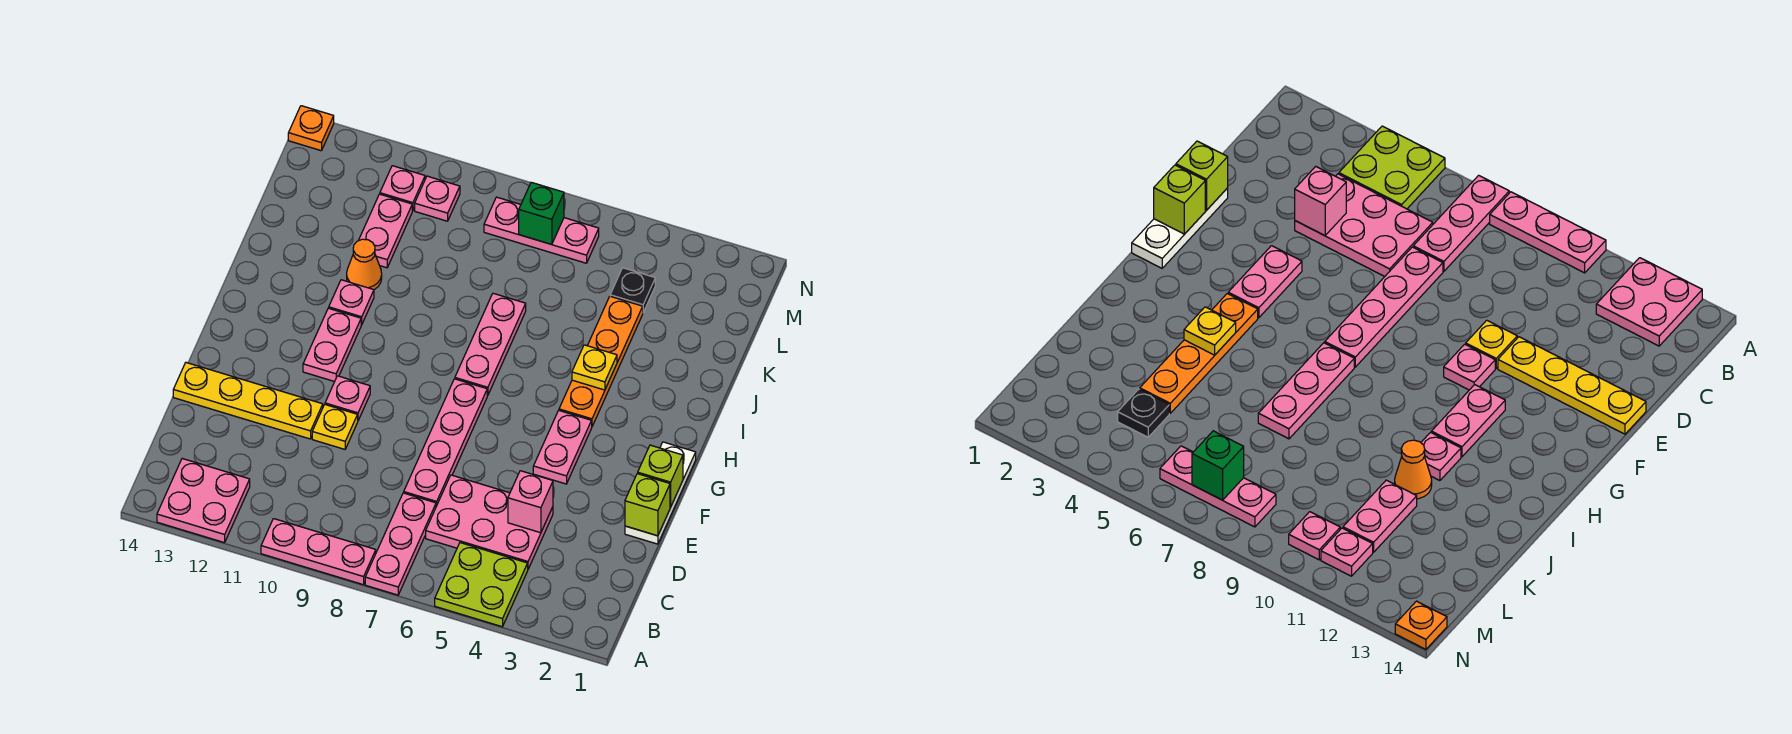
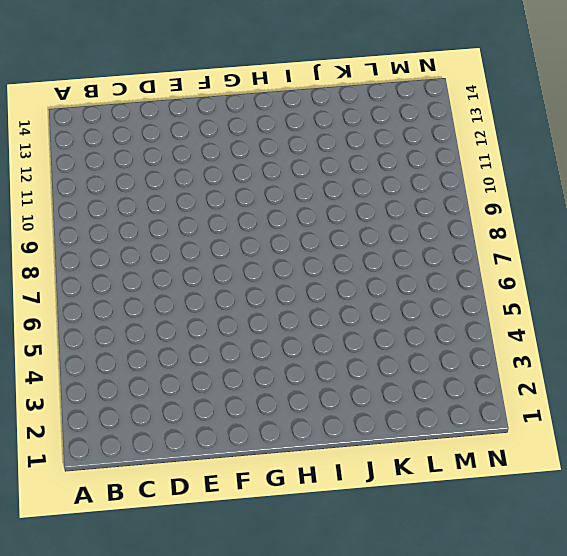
none -> lime plate A4:B5 level 1
none -> pink plate A7:C7 level 1
none -> pink plate A8:A10 level 1

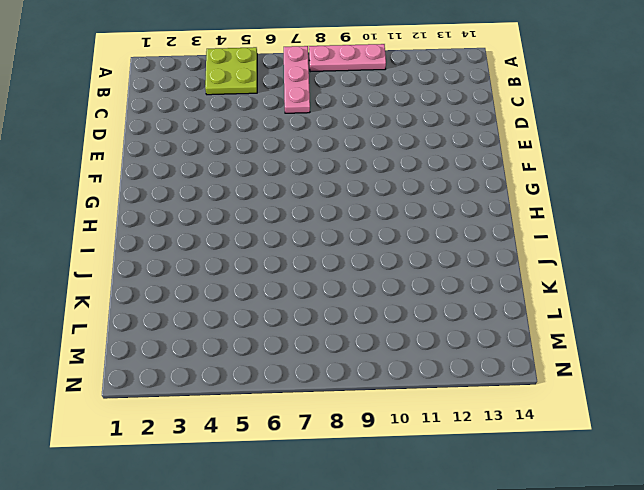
none -> pink plate A12:B13 level 1
none -> pink plate C4:D6 level 1
none -> pink plate D7:G7 level 1

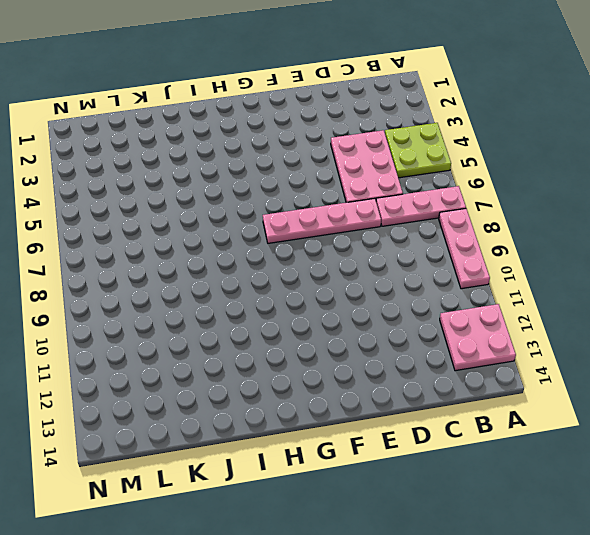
none -> white plate E1:G1 level 1
none -> yellow plate E10 level 1
none -> yellow plate E11:E14 level 1

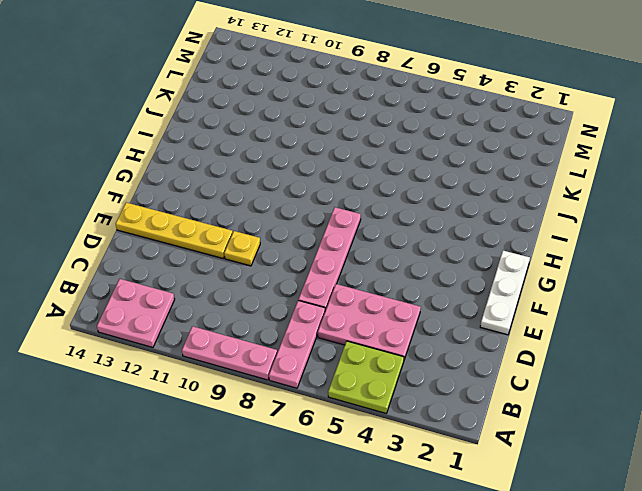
none -> pink plate F4:G4 level 1
none -> pink plate F10 level 1
none -> pink plate G11:H11 level 1

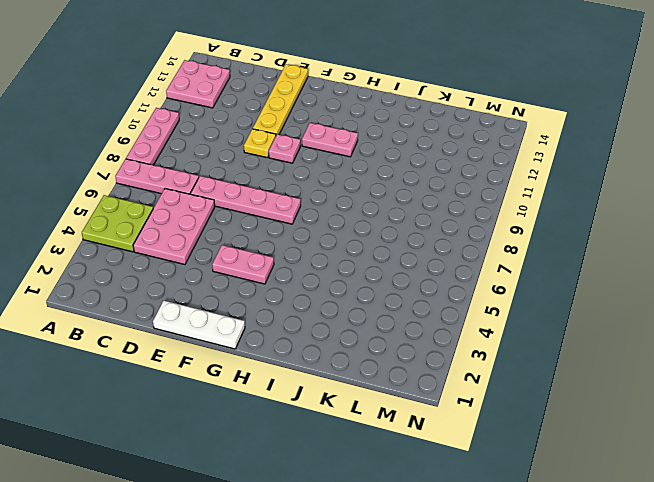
none -> orange plate H4:K4 level 1
none -> pink plate H7:J7 level 1
none -> pink plate I11 level 1

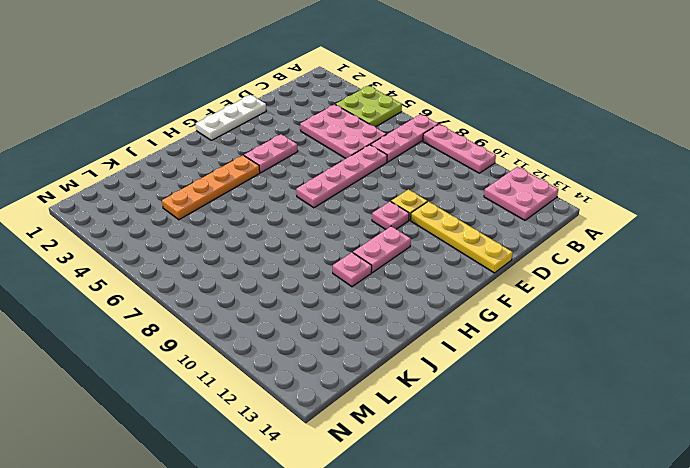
none -> pink plate H7:J7 level 1
none -> orange cone J11 level 1
none -> pink plate K11:L11 level 1

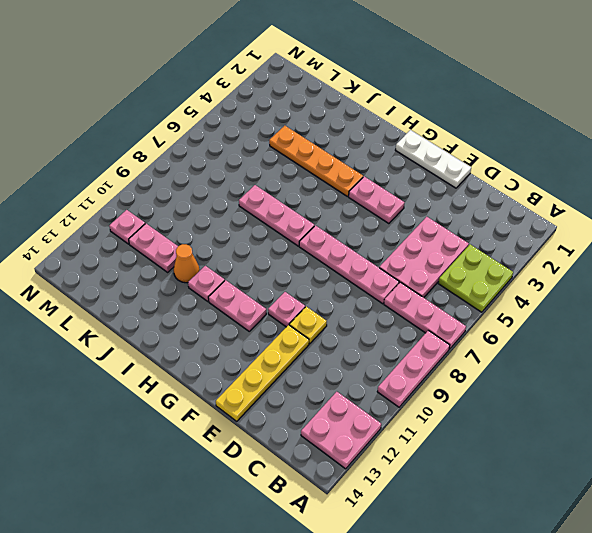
none -> black plate L4 level 1
none -> pink plate M6:M8 level 1
none -> pink plate M10 level 1

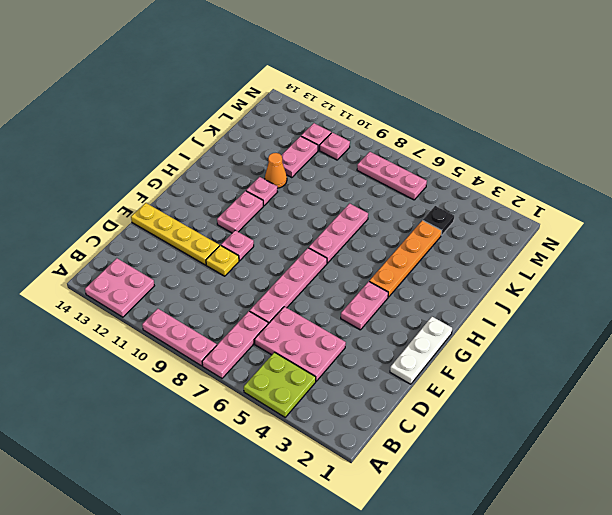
none -> orange plate N14 level 1
none -> pink brick D4 level 2
none -> lime brick E1 level 2

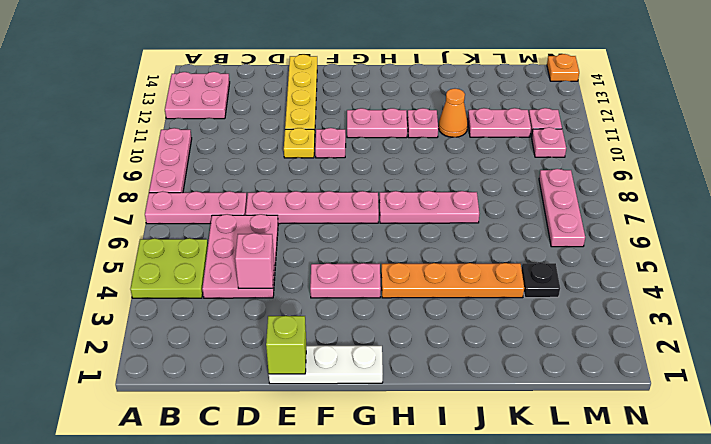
none -> lime brick F1 level 2
none -> yellow plate I4 level 2
none -> green brick M7 level 2

